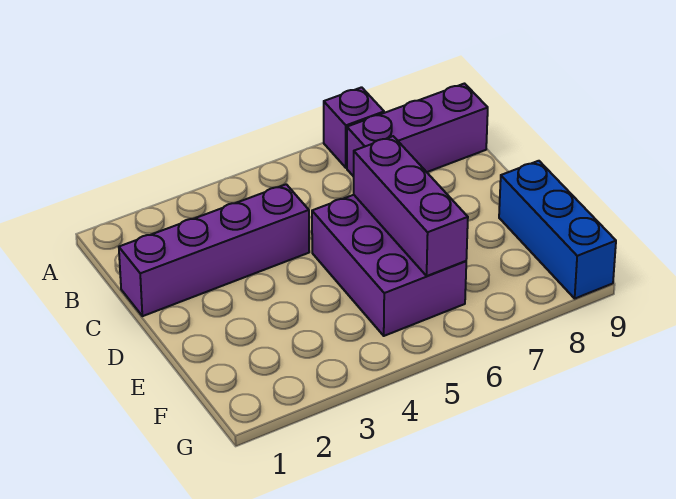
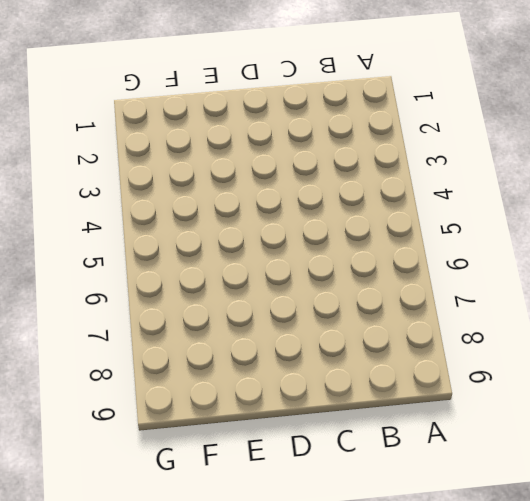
none -> purple brick A7 level 1
none -> purple brick B7:B9 level 1

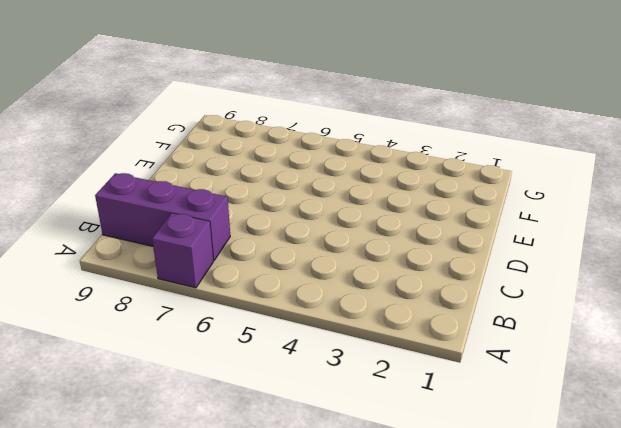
none -> purple brick C1:C4 level 1
none -> purple brick D5:F6 level 1

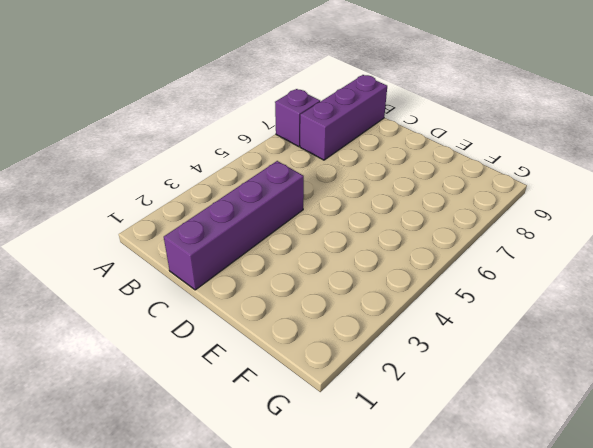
none -> purple brick D5:F6 level 1
none -> blue brick E9:G9 level 1

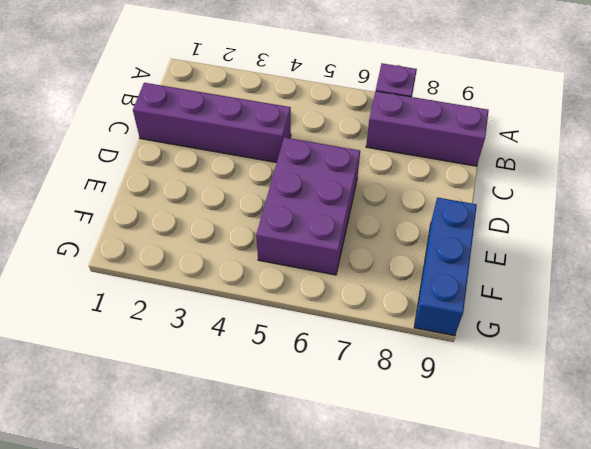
none -> purple brick D6:F6 level 2

